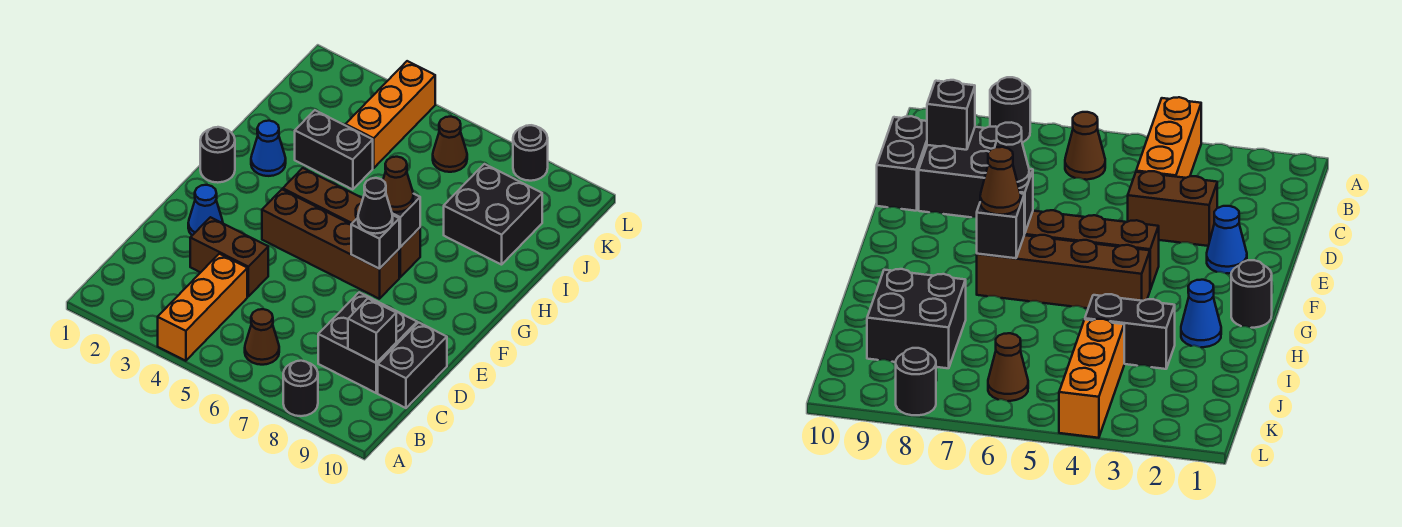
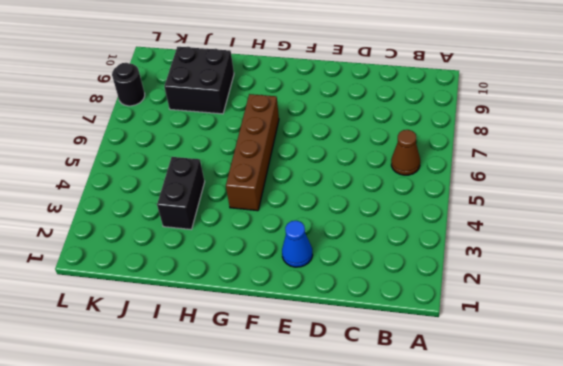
none -> orange brick A4:C4 level 1
none -> black round brick A8 level 1
none -> black brick C8:D9 level 1

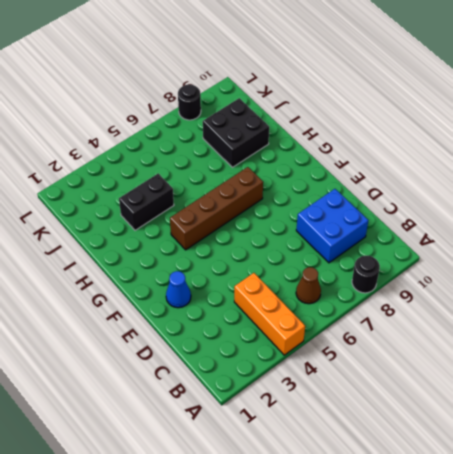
blue brick C8:D9 level 1 -> black brick C8:D9 level 1
none -> black brick C10:D10 level 1
none -> brown brick D3:D4 level 1
none -> brown brick F4:F7 level 1

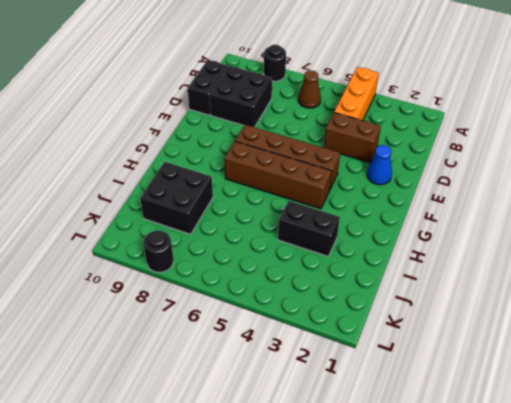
none -> black round brick G1 level 1
none -> blue cone H2 level 1
none -> orange brick J4:L4 level 1

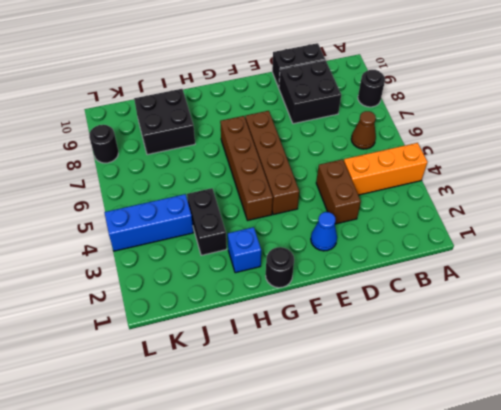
blue brick H2 level 1 -> blue cone H2 level 1
blue brick J4:L4 level 1 -> orange brick J4:L4 level 1
none -> brown cone K6 level 1
none -> black brick C9 level 2
none -> black brick F7 level 2

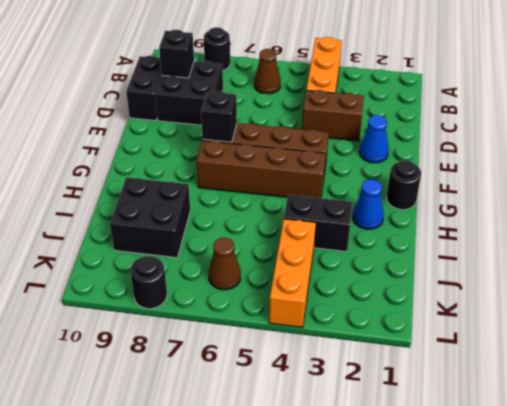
none -> black brick G7 level 2
none -> black cone F7 level 3
none -> brown cone G7 level 3

